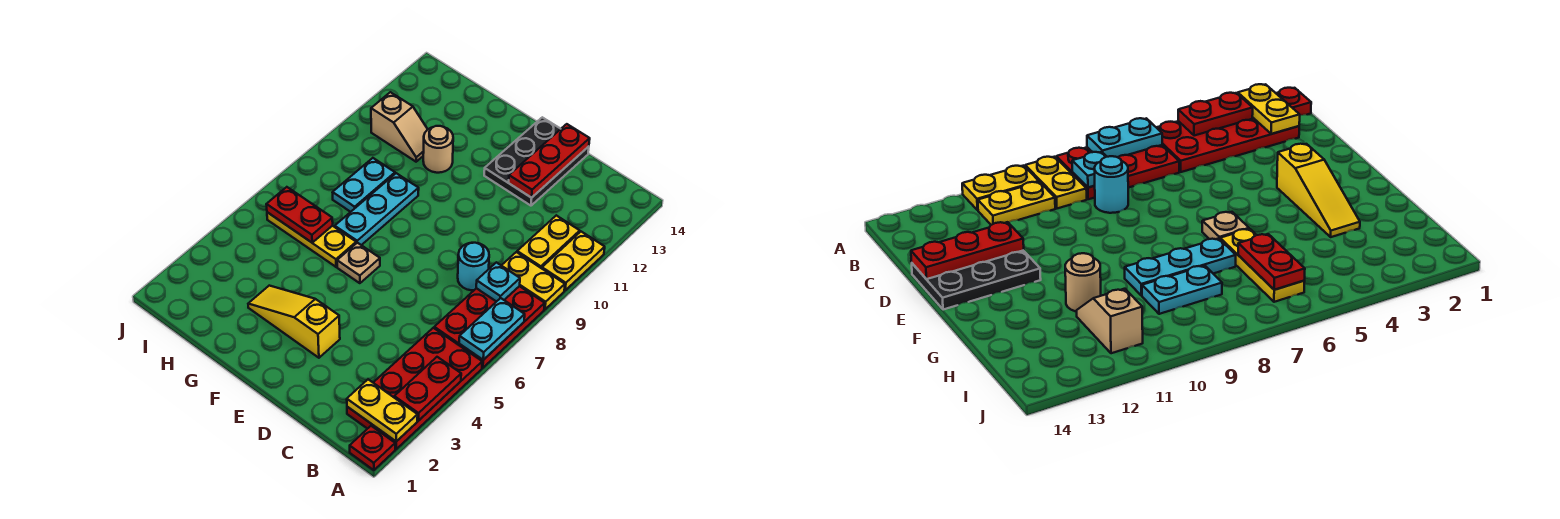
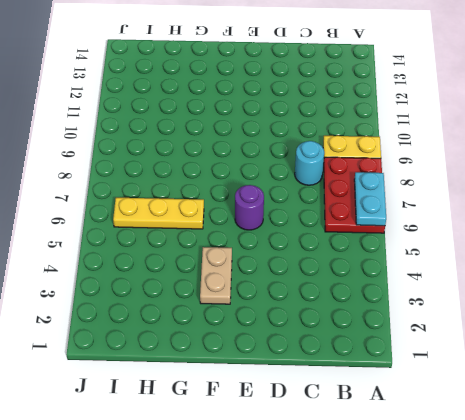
purple round brick E6 level 1 -> none
tan plate F3:F4 level 1 -> yellow slope E3:G3 level 1 top E
none -> red plate A1 level 1
none -> red plate A2:B5 level 1
none -> yellow plate A10:A11 level 1

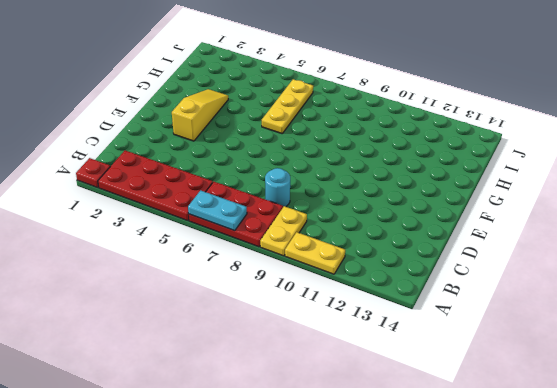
none -> yellow plate B10:B11 level 1
none -> black plate D12:E14 level 1
none -> tan plate F6 level 1

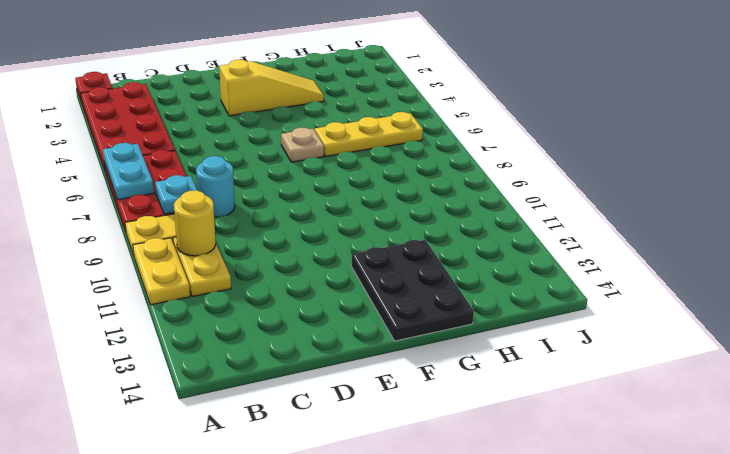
yellow round brick B10 level 2 -> none
black plate F12:G14 level 1 -> black plate D12:E14 level 1
none -> cyan plate G7:G9 level 1
none -> tan round brick G11 level 1
none -> cyan plate H8:H9 level 1

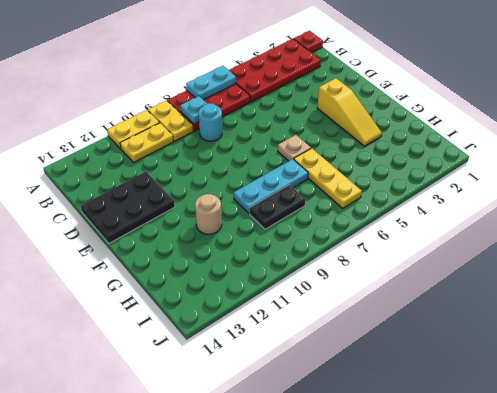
black plate H8:H9 level 1 -> cyan plate H8:H9 level 1
none -> tan slope H11:I11 level 1 top I
none -> yellow plate A2:B2 level 2
none -> red plate A3:A4 level 2

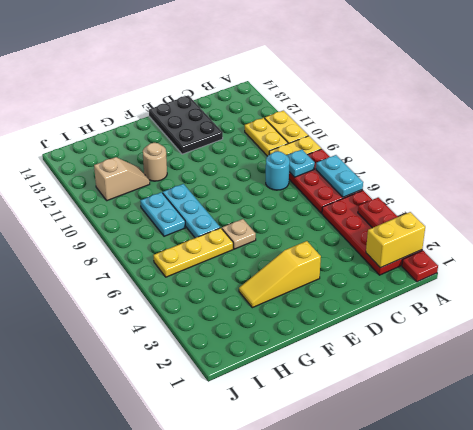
yellow brick A2:B2 level 2 -> yellow plate A2:B2 level 2
none -> red plate D12:D14 level 2
none -> red plate H6:I6 level 2

